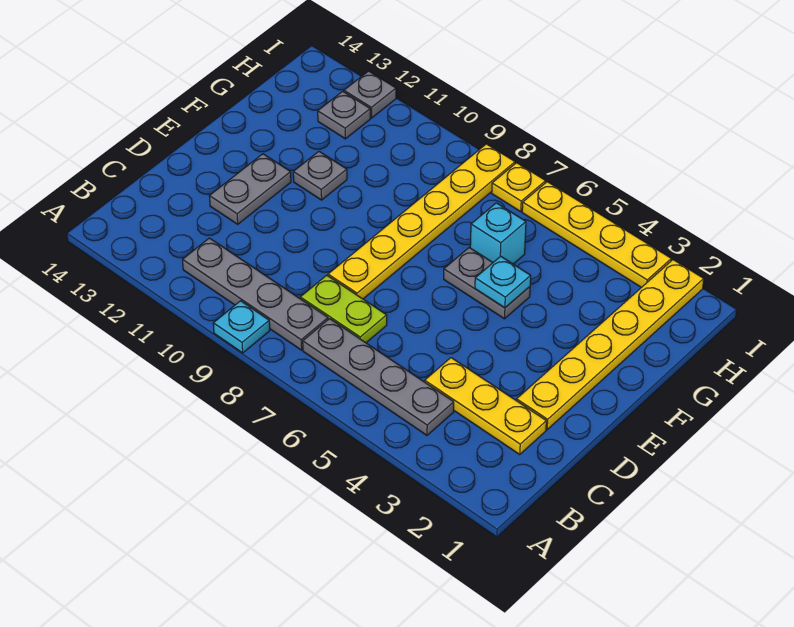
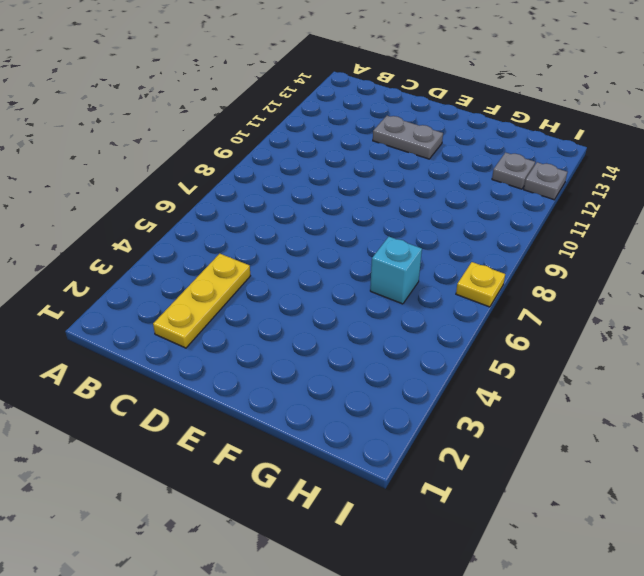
none -> cyan plate A9 level 1
none -> grey plate B4:B7 level 1
none -> grey plate B8:B11 level 1

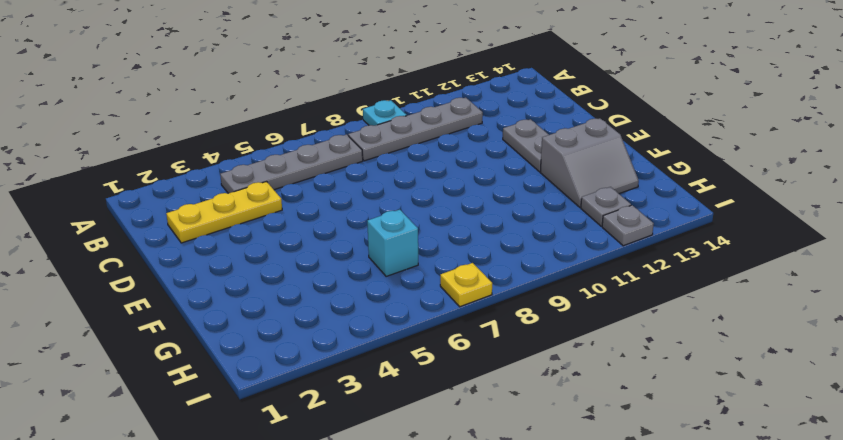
grey slope F12:G13 level 1 top F -> none
none -> lime plate C7:C8 level 1
none -> yellow plate D2:I2 level 1
none -> yellow plate D8:I8 level 1

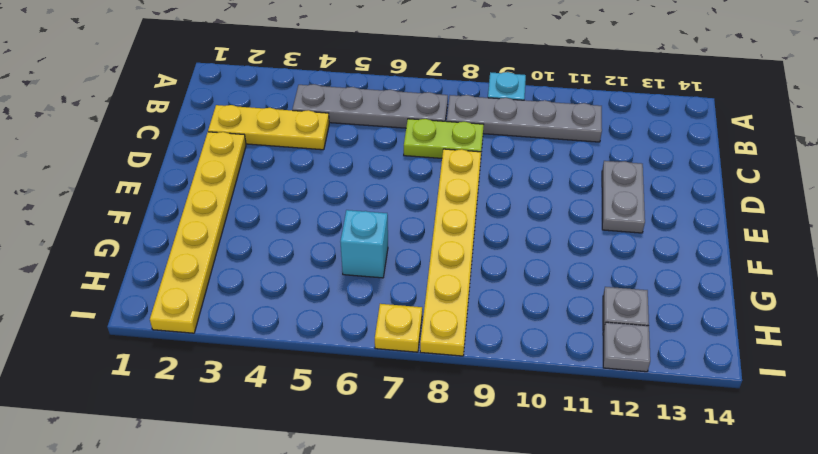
none -> grey plate F5:F6 level 1
none -> grey plate F11 level 1
none -> yellow plate I3:I6 level 1

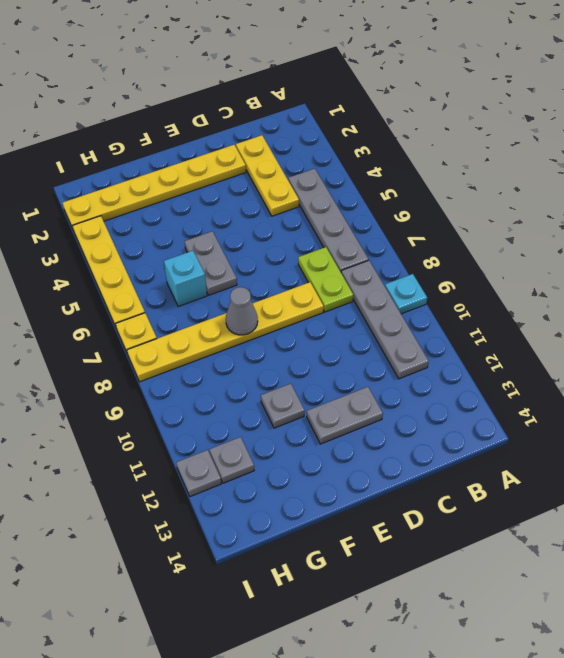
grey cone F8 level 2 -> none
none -> cyan plate F5 level 2

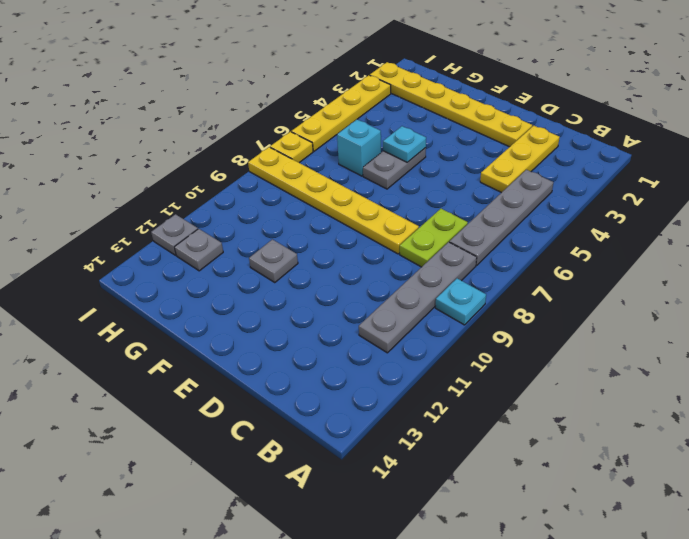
none -> grey plate D12:E12 level 1

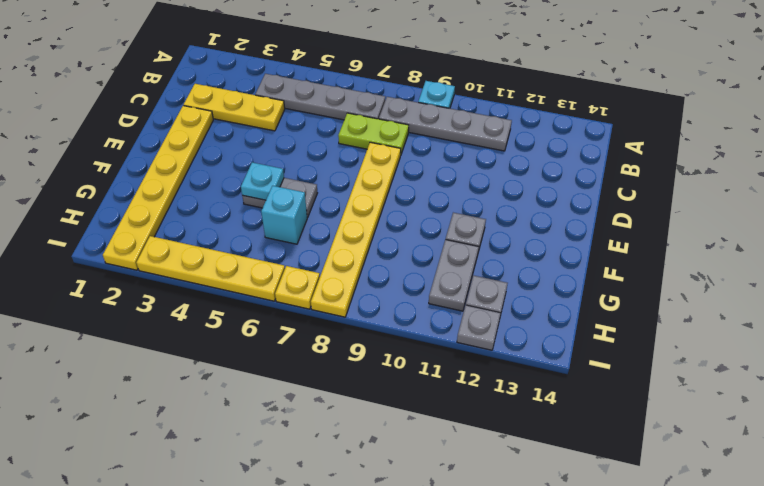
grey plate G11:H11 level 1 -> grey plate D12:E12 level 1

